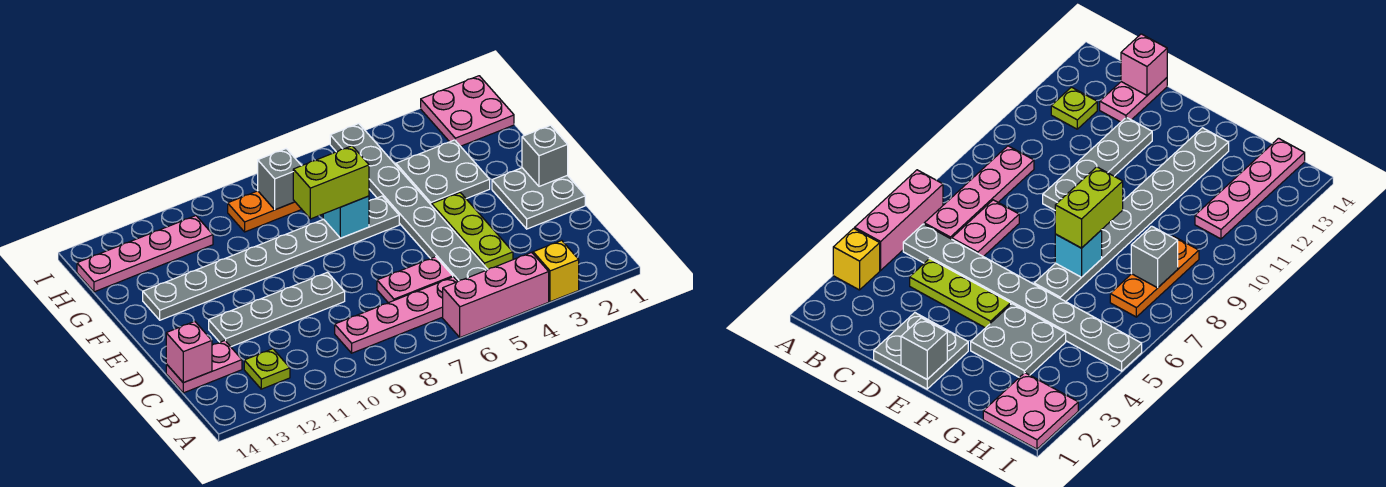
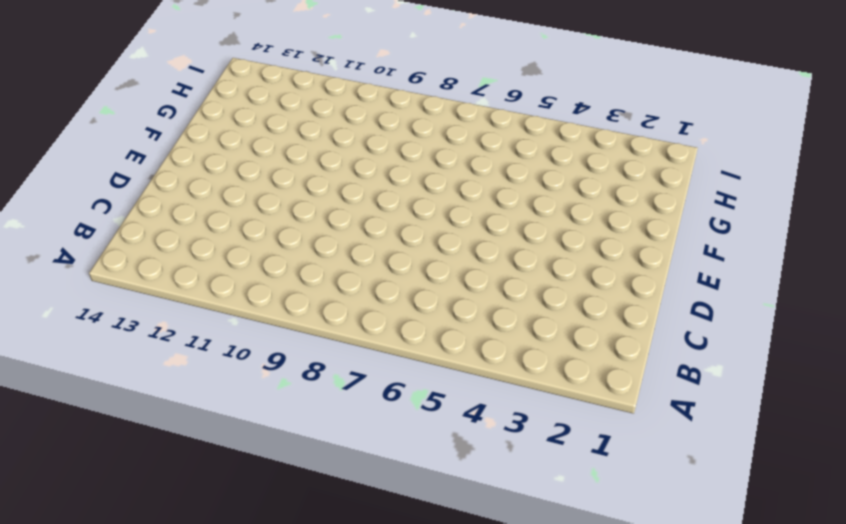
none -> yellow brick A3 level 1
none -> pink brick A4:A6 level 1
none -> grey plate B5:I5 level 1

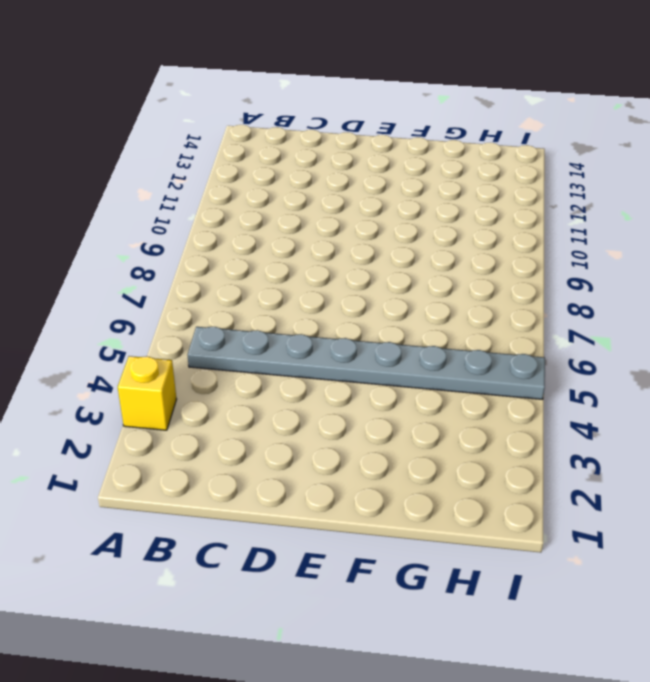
none -> pink brick A4:A6 level 1
none -> pink plate B6:B9 level 1
none -> lime plate B12 level 1

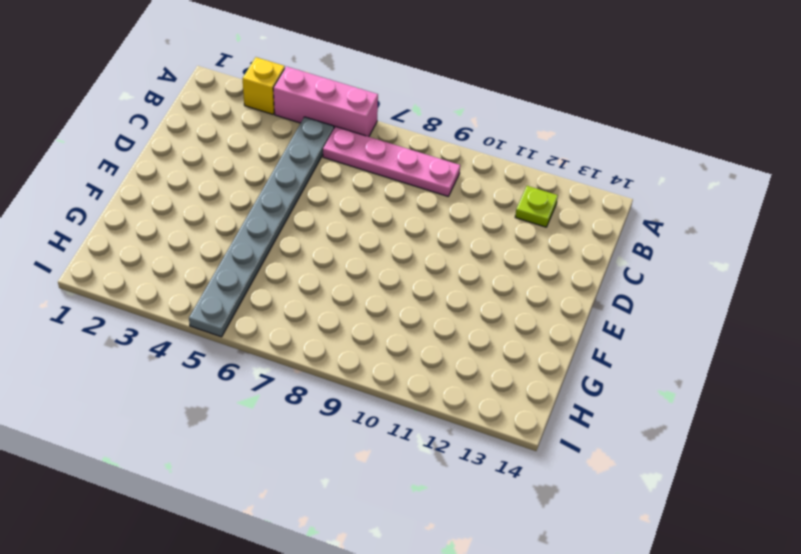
none -> lime plate C4:E4 level 1
none -> pink plate C6:C7 level 1
none -> pink plate C13:C14 level 1

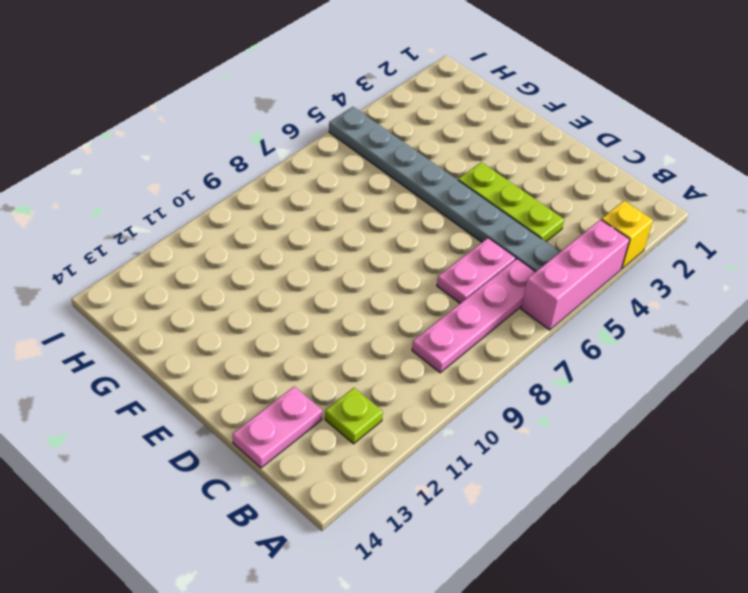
none -> grey plate D1:E2 level 1
none -> grey plate D9:D12 level 1
none -> grey plate F3:G4 level 1

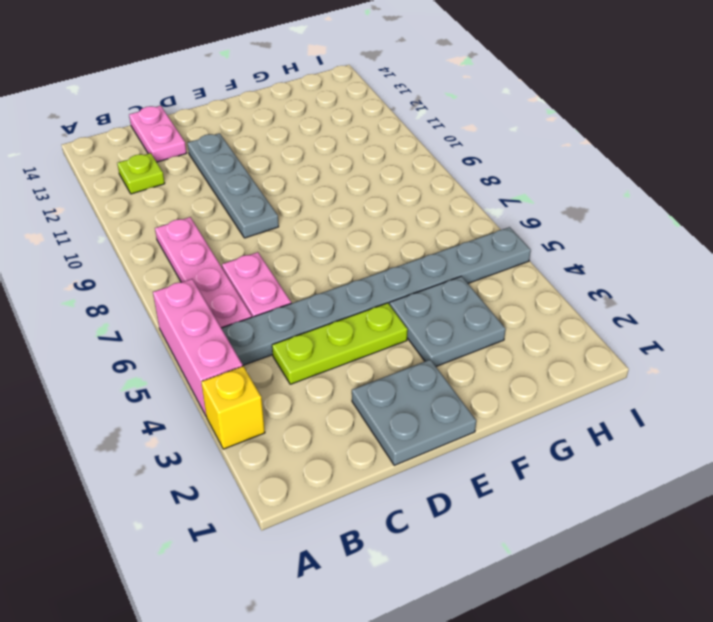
none -> grey plate F6:F13 level 1
none -> pink plate H1:I2 level 1
none -> orange plate H7:H9 level 1

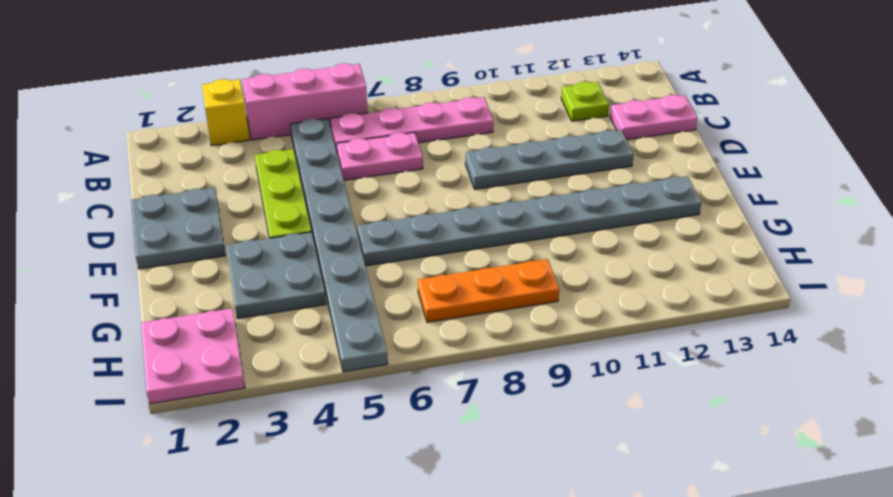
none -> pink plate H11:H14 level 1
none -> pink brick C14 level 2
none -> grey brick E1 level 2

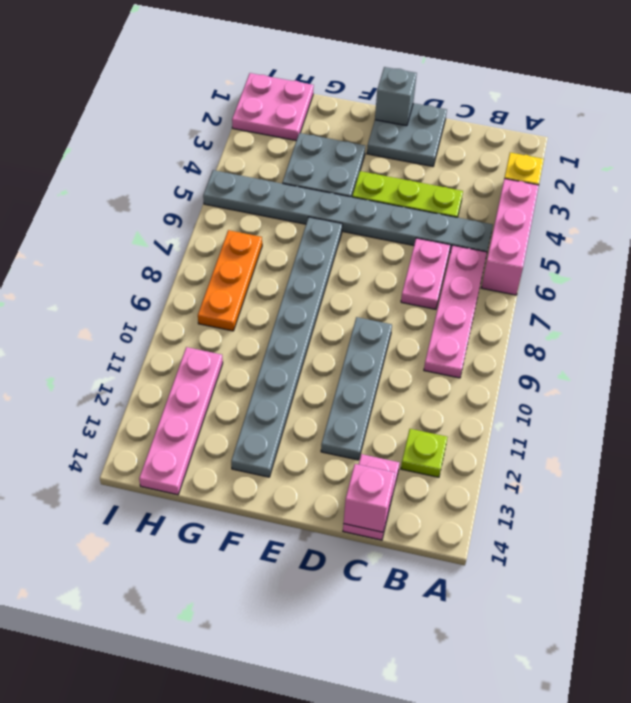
none -> cyan brick F7 level 2
none -> grey brick H8 level 2
none -> lime brick F7:F8 level 3

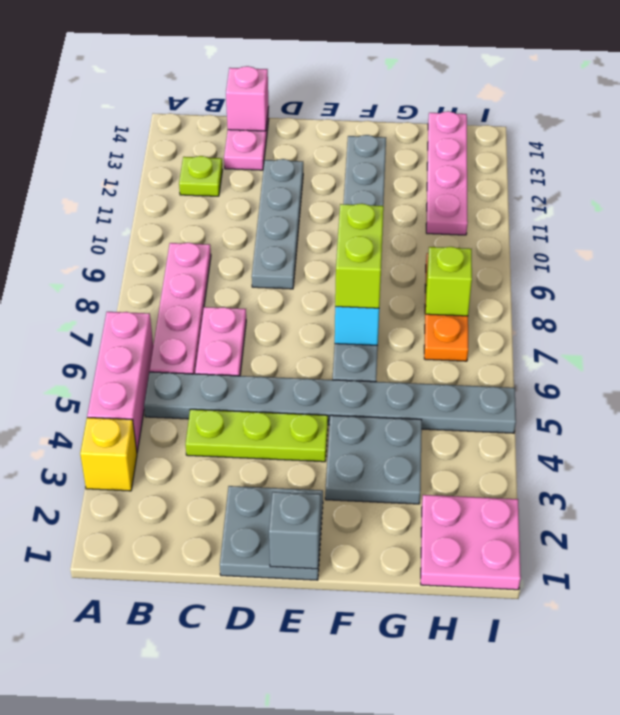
lime brick H8 level 2 -> grey brick H8 level 2

